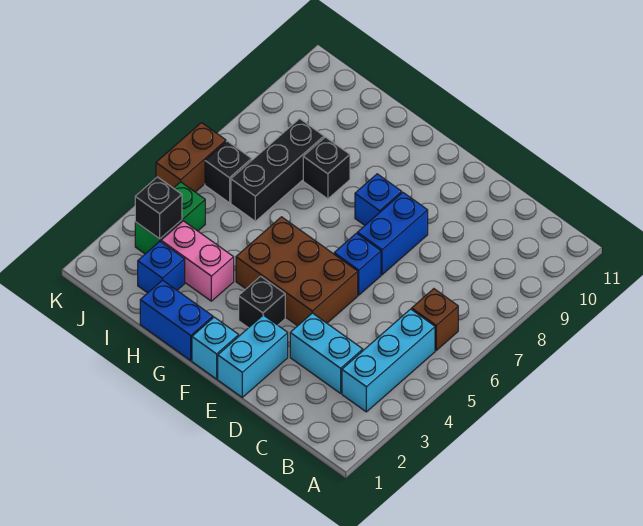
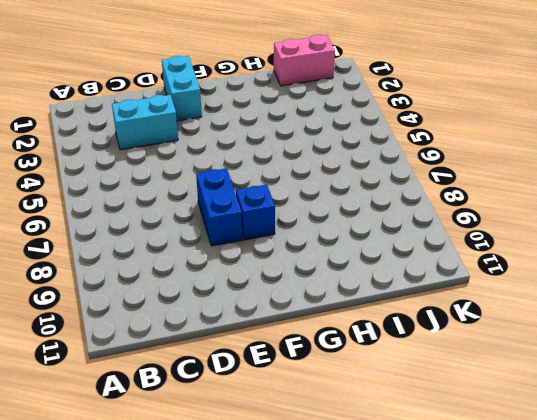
pink brick I1:J1 level 1 -> pink brick H3:I3 level 1
none -> cyan brick B3:B5 level 1
none -> brown brick B6 level 1
none -> brown brick E4:G5 level 1

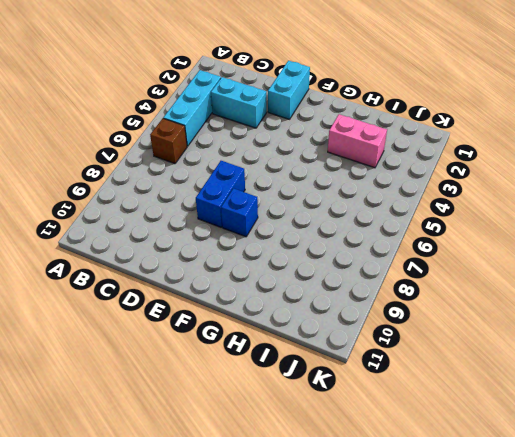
none -> brown brick E4:G5 level 1
none -> blue brick E6 level 1
none -> cyan brick F1 level 1

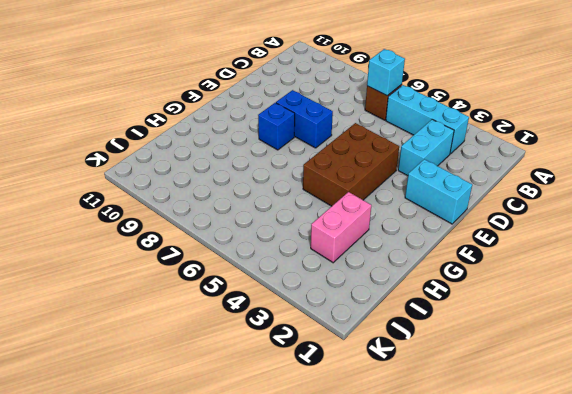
cyan brick B6 level 2 -> cyan brick F1 level 1
none -> blue brick E6 level 1
none -> black brick F3 level 1
none -> blue brick G1:H1 level 1

